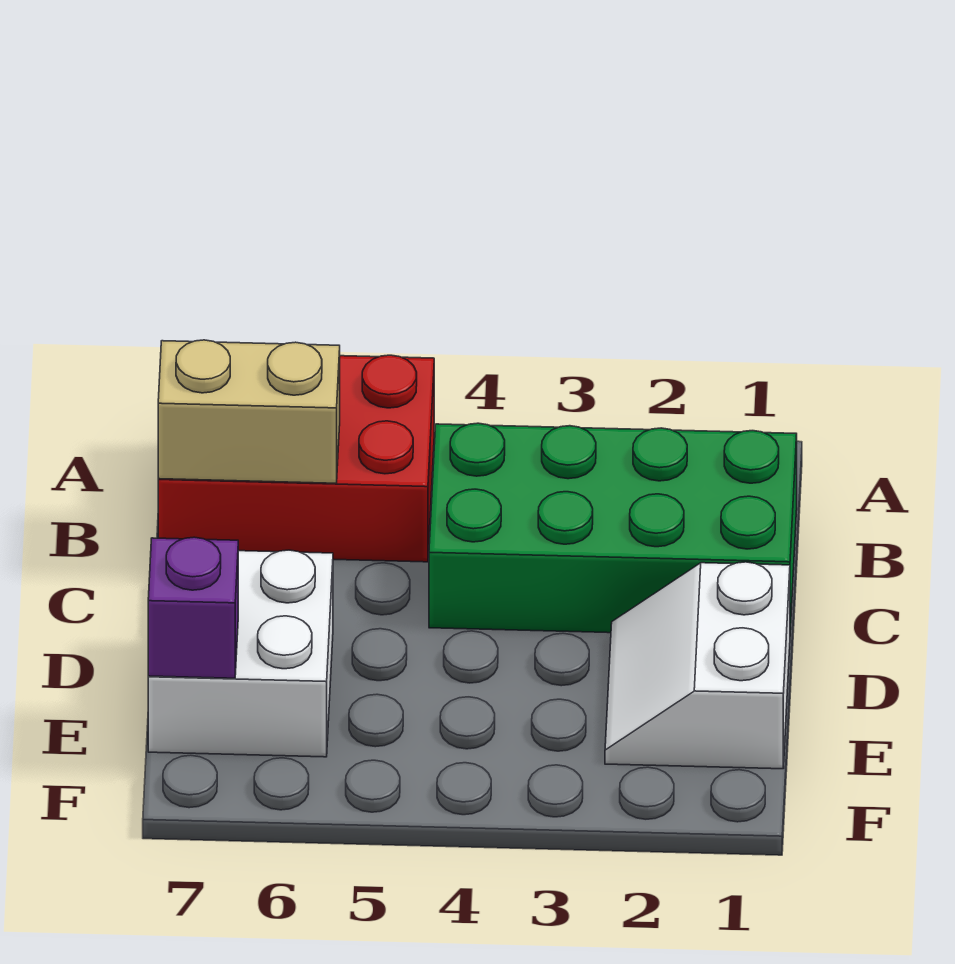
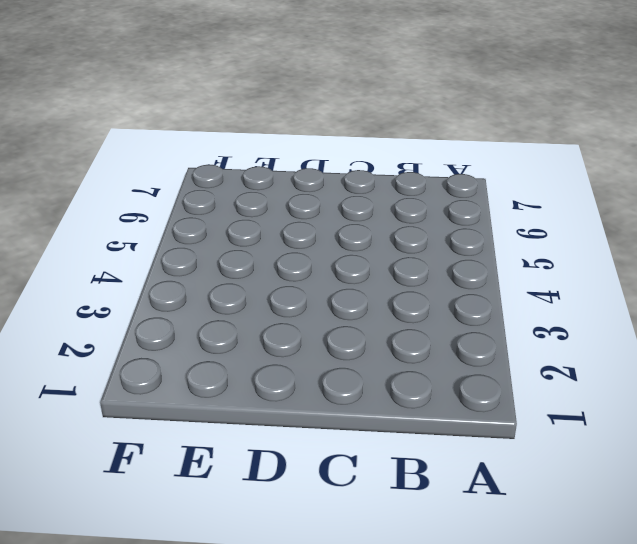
none -> red brick A5:B7 level 1
none -> green brick B1:C4 level 1

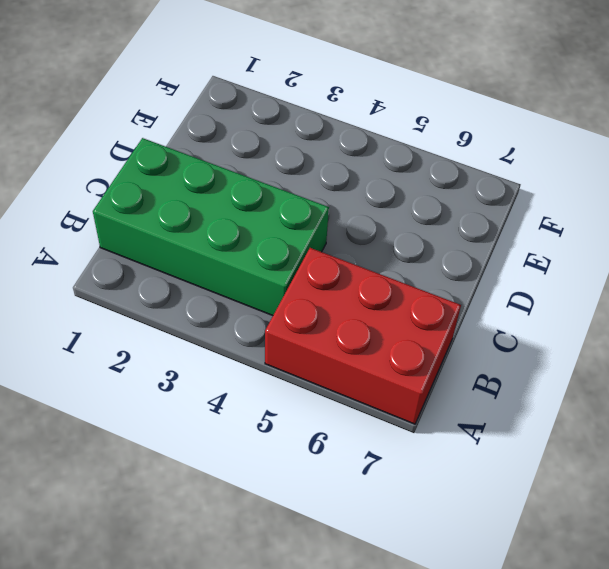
none -> white slope D1:E2 level 1 top 1
none -> white brick D6:E7 level 1

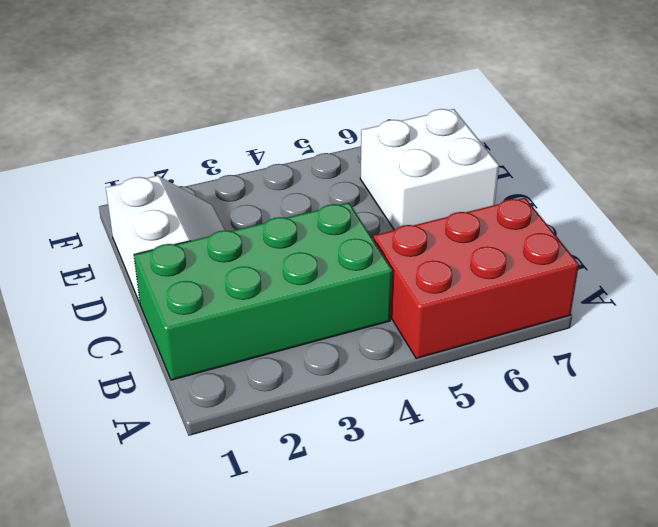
none -> tan brick B6:B7 level 2
none -> purple brick E7 level 2

